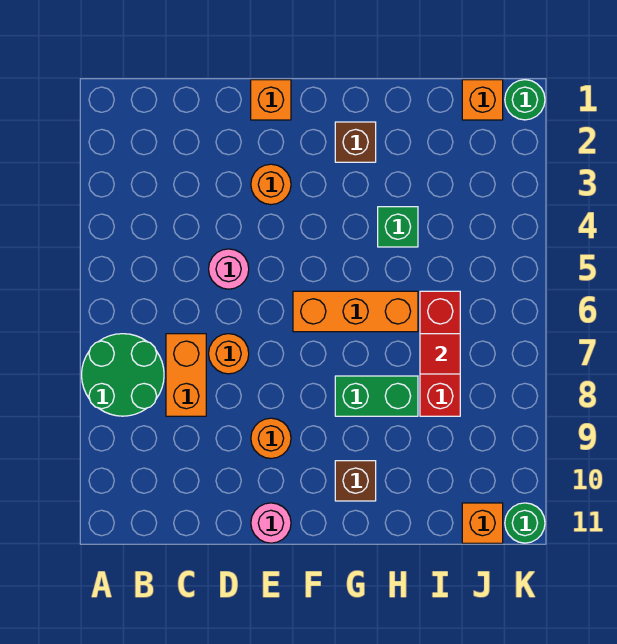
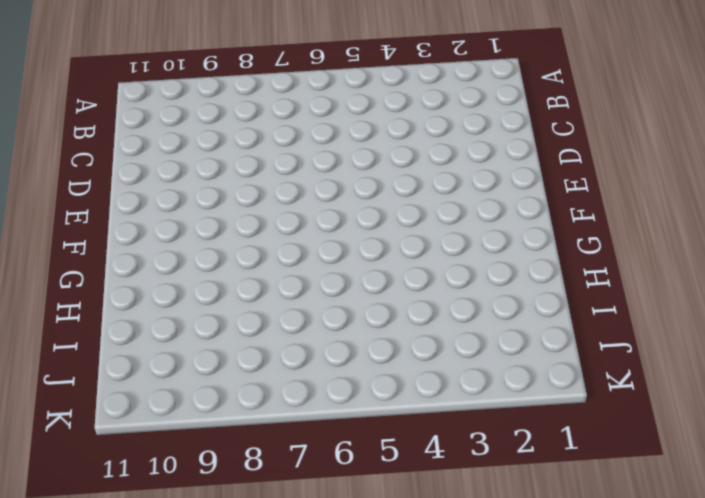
none -> green round brick A7:B8 level 1
none -> orange brick C7:C8 level 1
none -> pink round brick D5 level 1

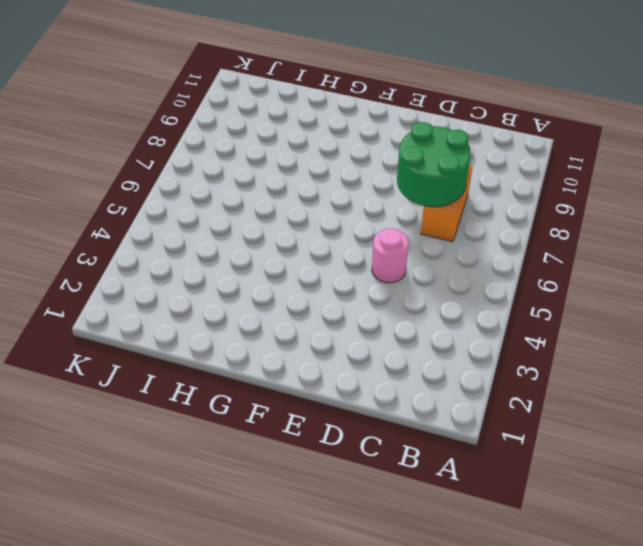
green round brick C7:D8 level 2 -> green round brick A7:B8 level 1
none -> orange round brick D7 level 1
none -> orange brick E1 level 1
none -> orange round brick E3 level 1

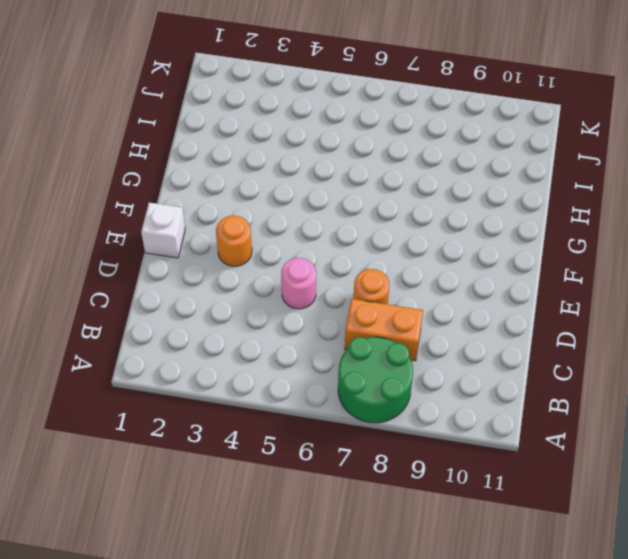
white brick E1 level 1 -> orange brick E1 level 1
none -> orange round brick E9 level 1
none -> pink round brick E11 level 1
none -> orange brick F6:H6 level 1

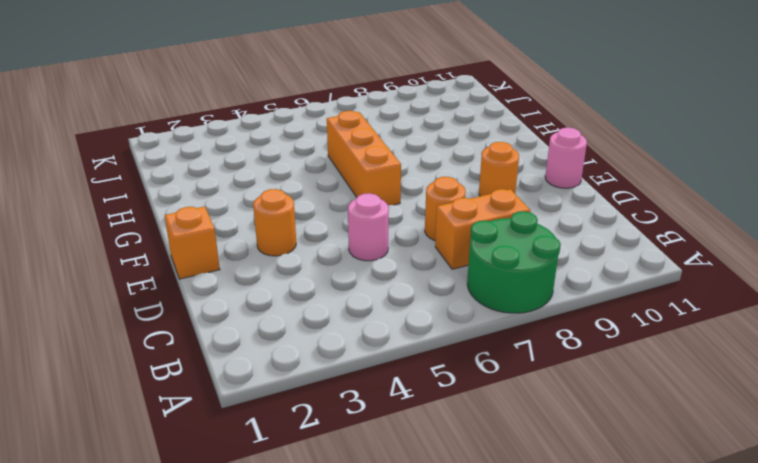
none -> brown brick G2 level 1
none -> green brick G8:H8 level 1
none -> brown brick G10 level 1

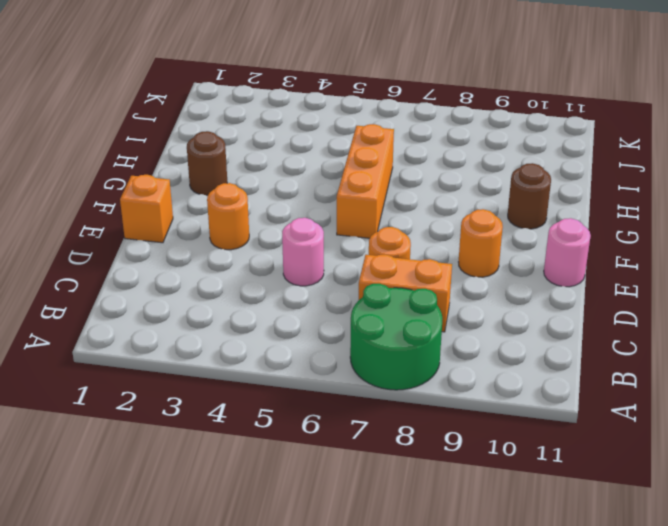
brown round brick G2 level 1 -> brown brick G2 level 1
brown round brick G10 level 1 -> brown brick G10 level 1
none -> green brick G8:H8 level 1
none -> green brick H4 level 1
none -> red brick I6:I8 level 1

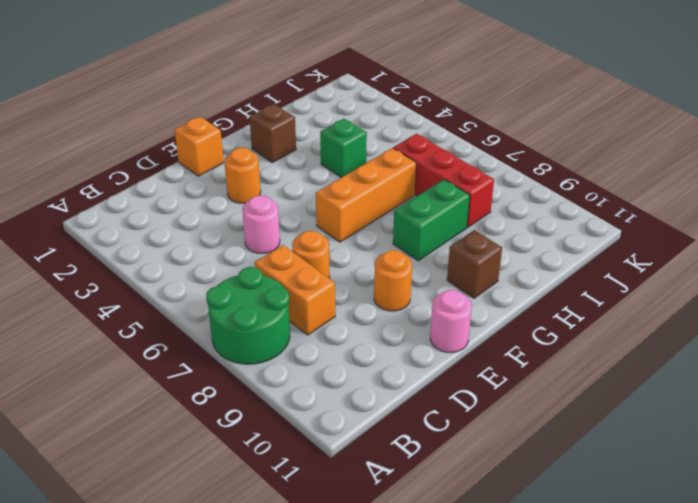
none -> orange brick J1 level 1
none -> orange brick J11 level 1
none -> green round brick K1 level 1

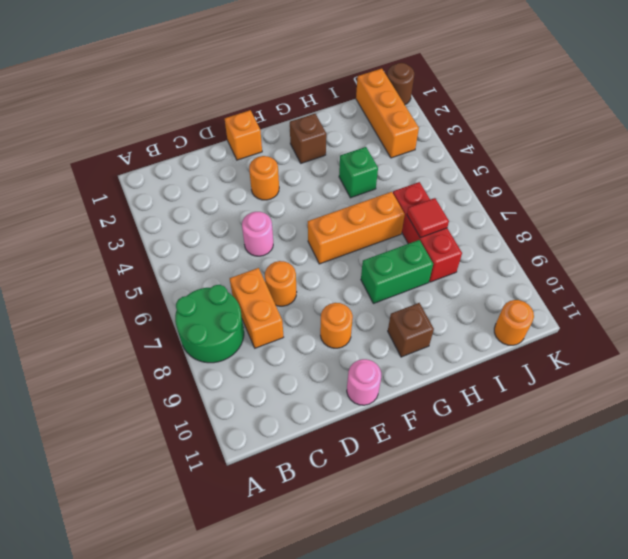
orange brick J1:J3 level 1 -> orange brick J1 level 1
orange round brick J11 level 1 -> orange brick J11 level 1
brown round brick K1 level 1 -> green round brick K1 level 1
none -> green round brick K11 level 1

